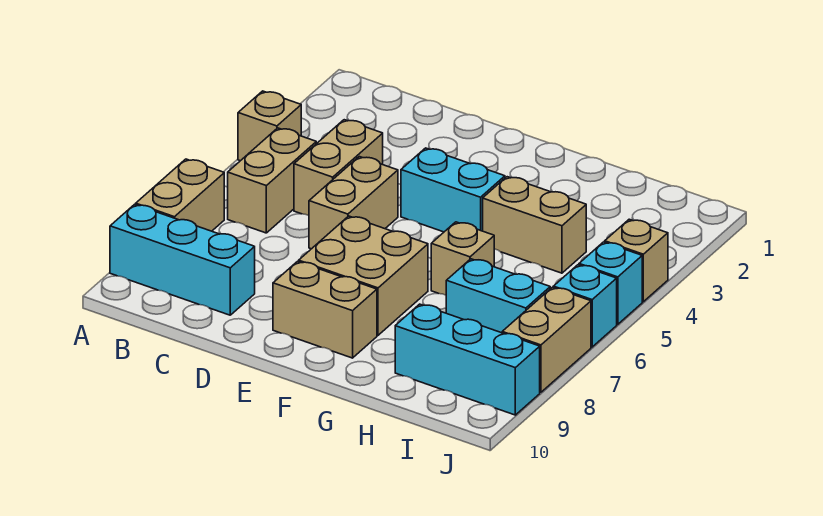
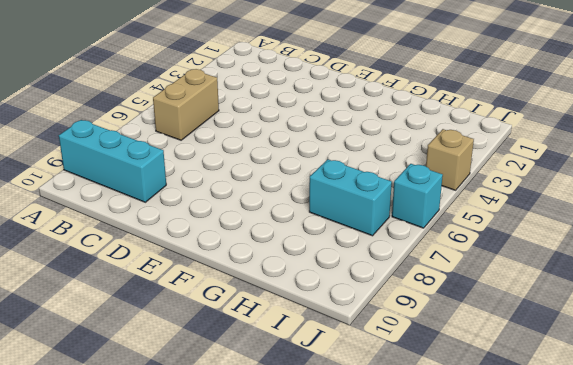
none -> tan brick A4 level 1
none -> tan brick A7:A8 level 1
none -> tan brick C4:C5 level 1

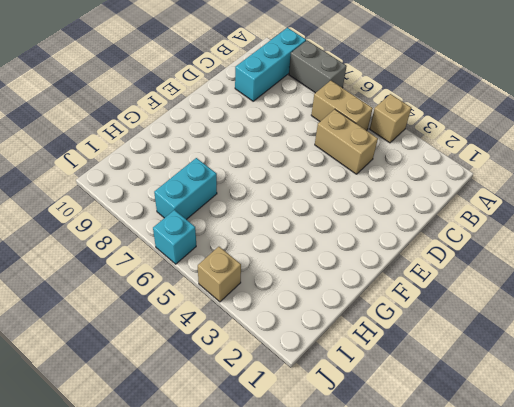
grey brick A7:A8 level 1 -> tan brick A7:A8 level 1
none -> tan brick D5:D6 level 1
none -> cyan brick E4:F4 level 1
none -> tan brick E7:F8 level 1

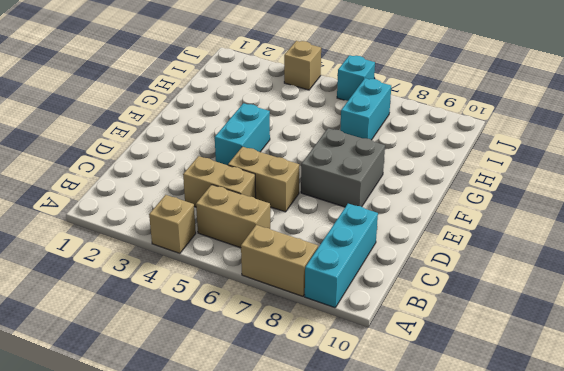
grey brick E7:F8 level 1 -> tan brick E7:F8 level 1
none -> tan brick E9:F9 level 1
none -> tan brick G4:H4 level 1
none -> tan brick G6 level 1

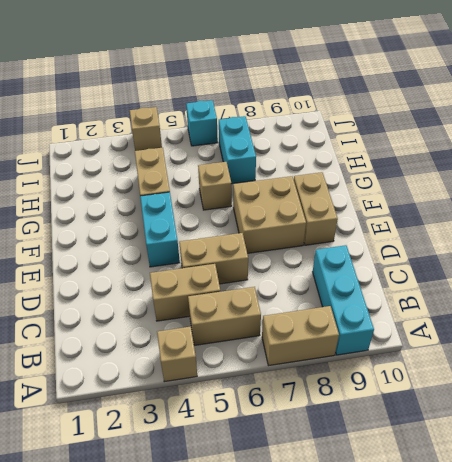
none -> cyan brick H9:J9 level 1
none -> cyan brick J5 level 1
none -> tan brick J7:J8 level 1

